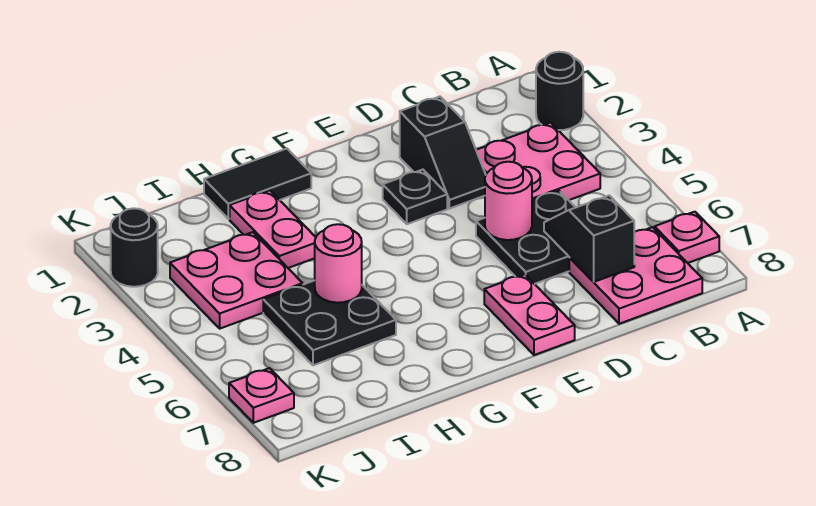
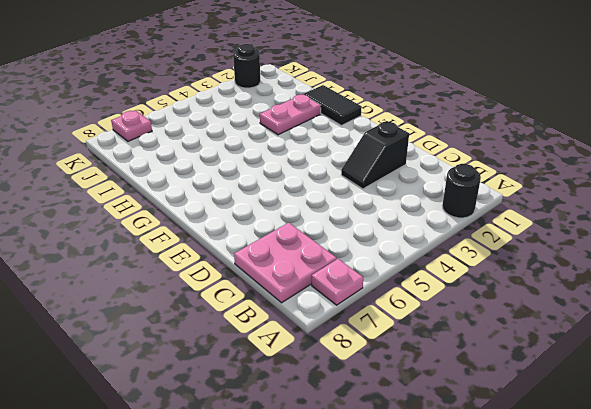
none -> pink plate B3:C4 level 1
none -> black plate C5:D6 level 1
none -> black plate E3 level 1

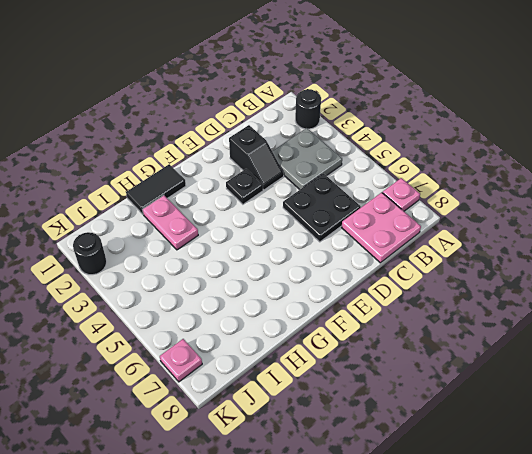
grey plate B3:C4 level 1 -> pink plate B3:C4 level 1
none -> pink plate E7:E8 level 1
none -> black plate H5:I6 level 1
none -> pink plate I3:J4 level 1

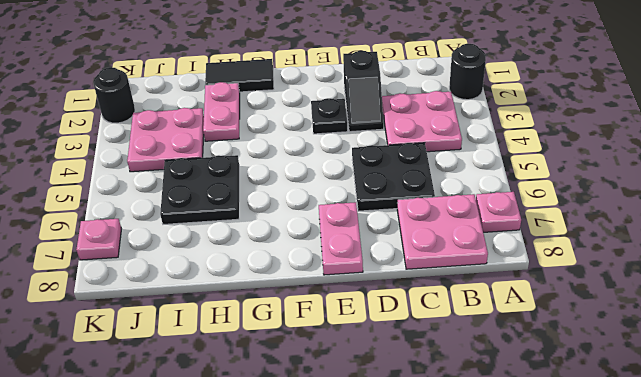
none -> black slope C6:C7 level 2 top 7
none -> pink round brick D5 level 2
none -> pink round brick H5 level 2

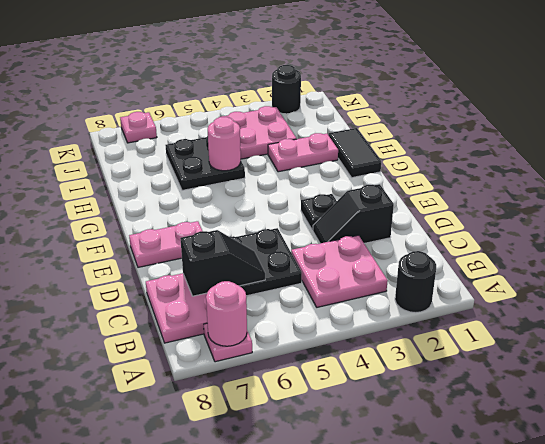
pink round brick A7 level 2 -> pink round brick D5 level 2

